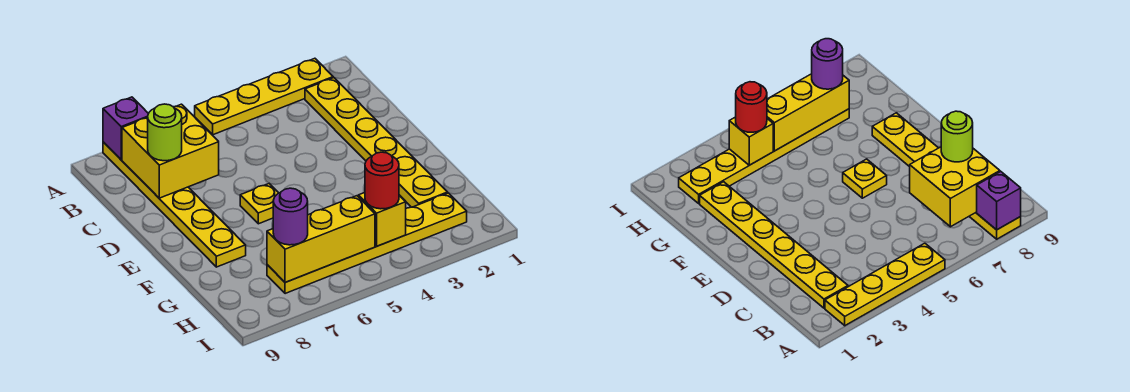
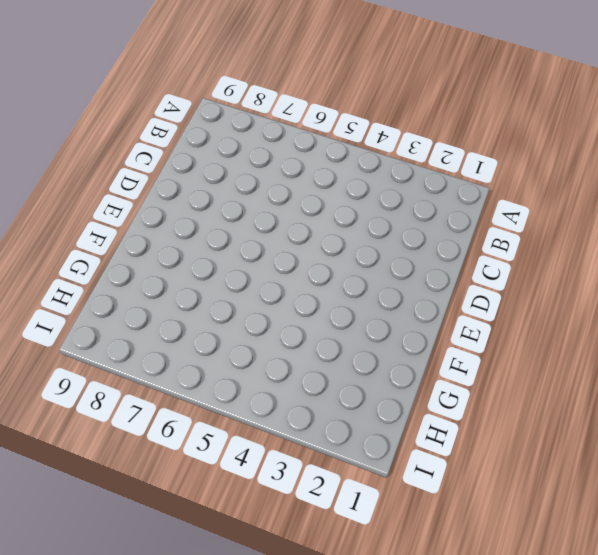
none -> yellow plate A2:A5 level 1
none -> yellow plate A8:F8 level 1
none -> yellow plate B2:G2 level 1

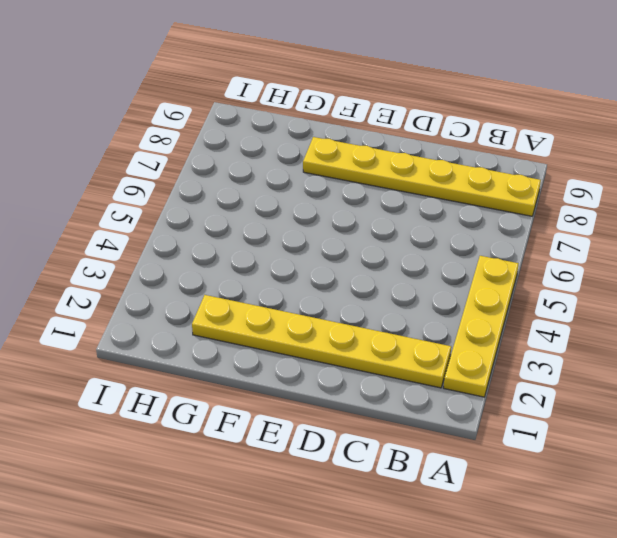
none -> yellow plate E6 level 1
none -> yellow plate H2:H7 level 1
none -> purple brick A8 level 2

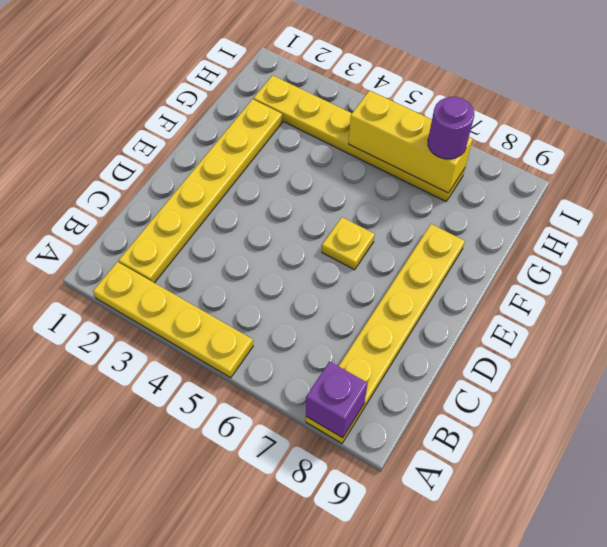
none -> yellow brick B7:C8 level 2
none -> yellow brick H4 level 2
none -> lime round brick C8 level 3

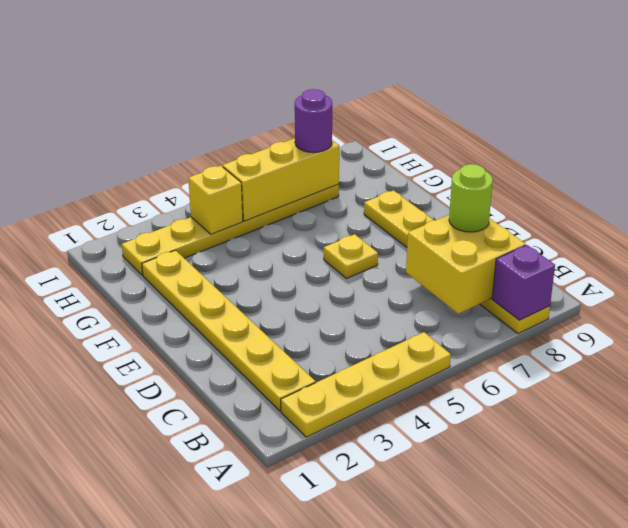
none -> red round brick H4 level 3

